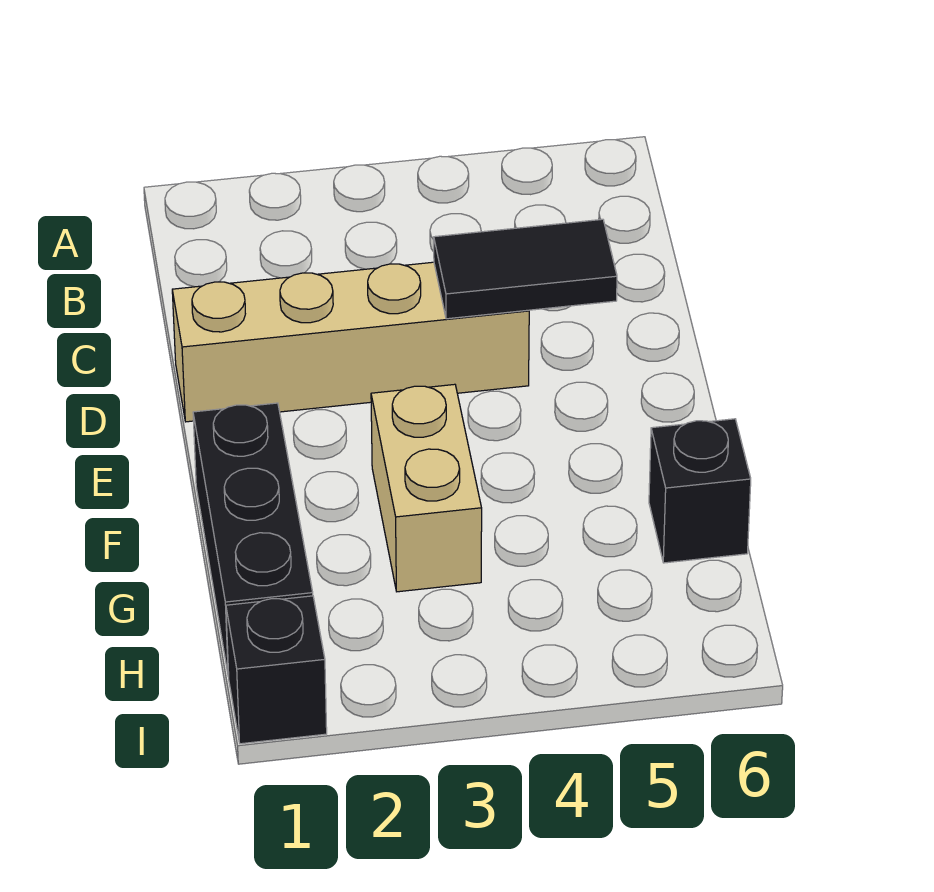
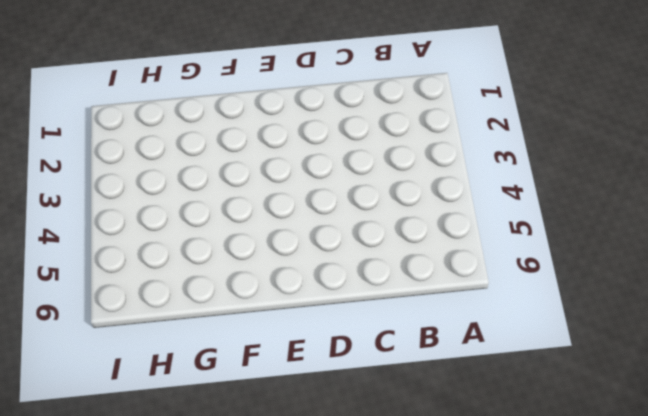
none -> tan brick D1:D4 level 1
none -> black brick F1:H1 level 1

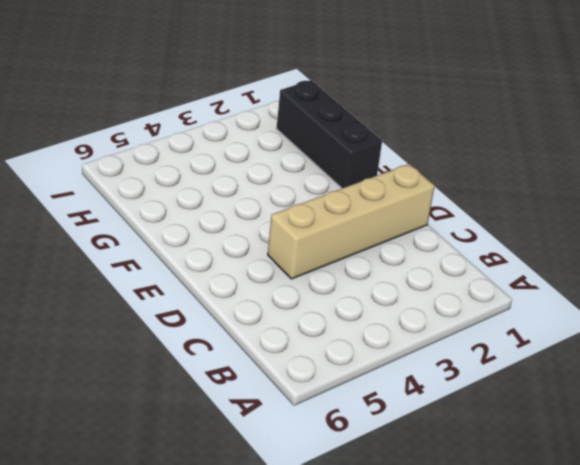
none -> tan brick F3:G3 level 1
none -> black brick G6 level 1

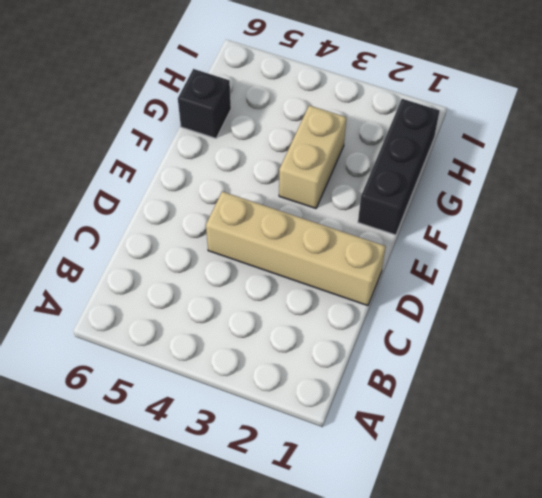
none -> black brick I1 level 1
none -> black tile D4:D5 level 2

